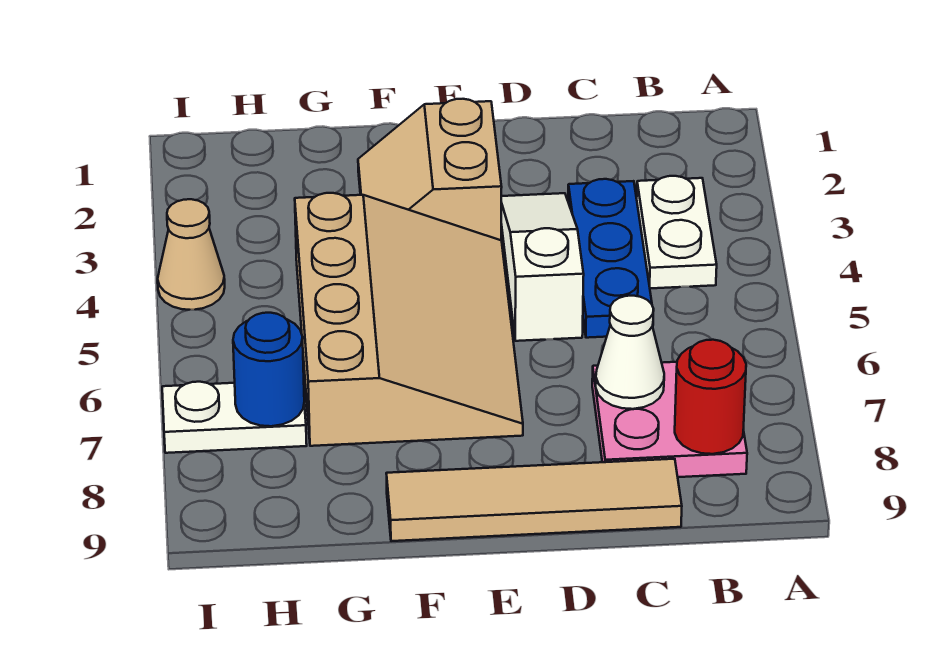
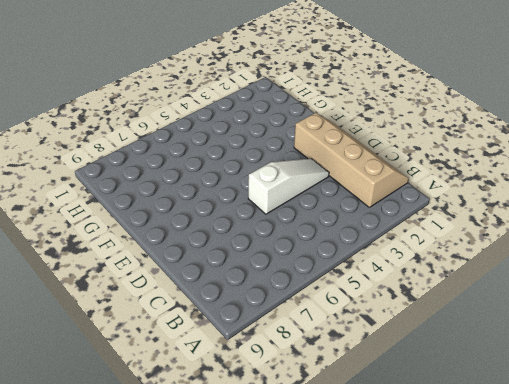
tan slope B1:E2 level 1 top 2 -> tan slope E2:F3 level 1 top E
none -> white plate B3:B4 level 1
none -> pink plate B7:C8 level 1
none -> blue plate C3:C5 level 1

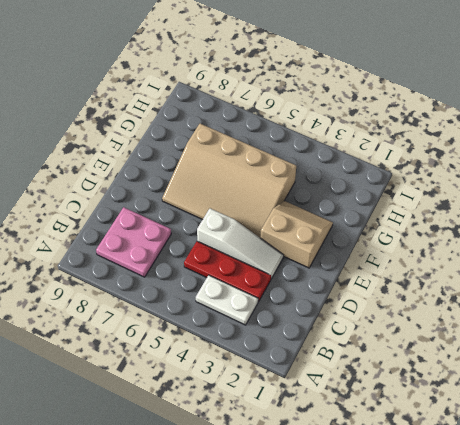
red plate C3:C5 level 1 -> blue plate C3:C5 level 1
none -> tan tile C9:F9 level 1
none -> white plate H7:I7 level 1
none -> tan cone I4 level 1

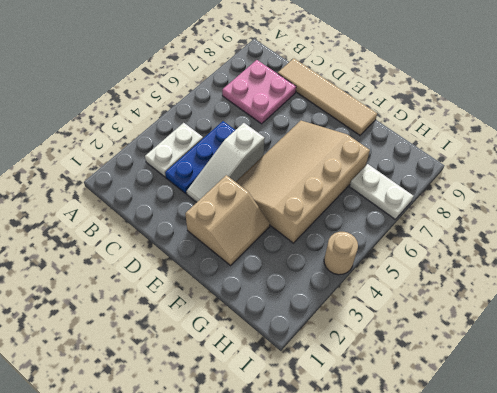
tan round brick I4 level 1 -> tan cone I4 level 1
none -> red round brick B8 level 2
none -> white cone C7 level 2
none -> blue round brick H7 level 2

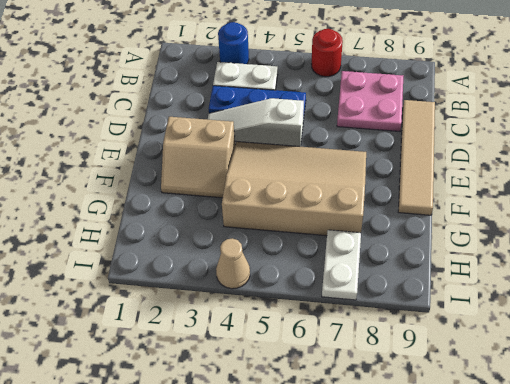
blue round brick A3 level 1 -> blue round brick H7 level 2
red round brick A6 level 1 -> red round brick B8 level 2
none -> white cone C7 level 2

